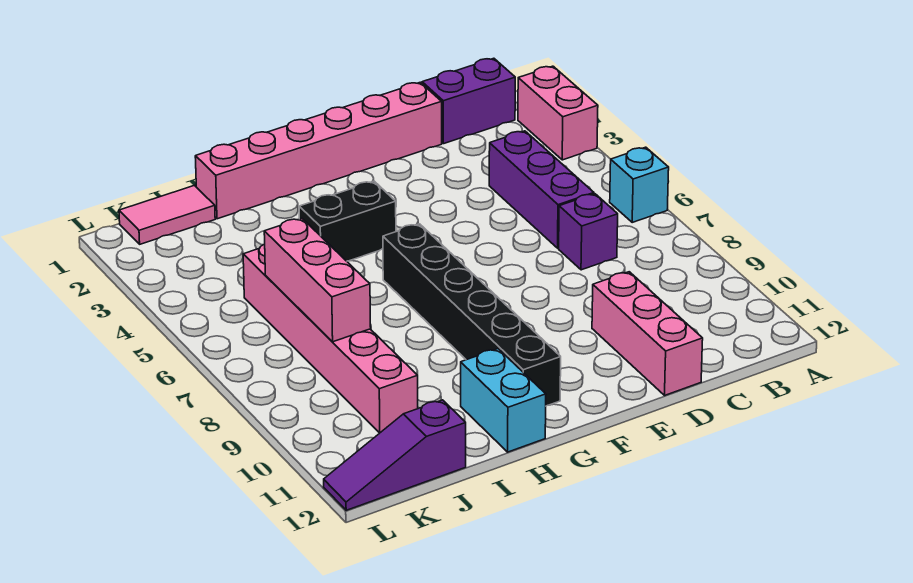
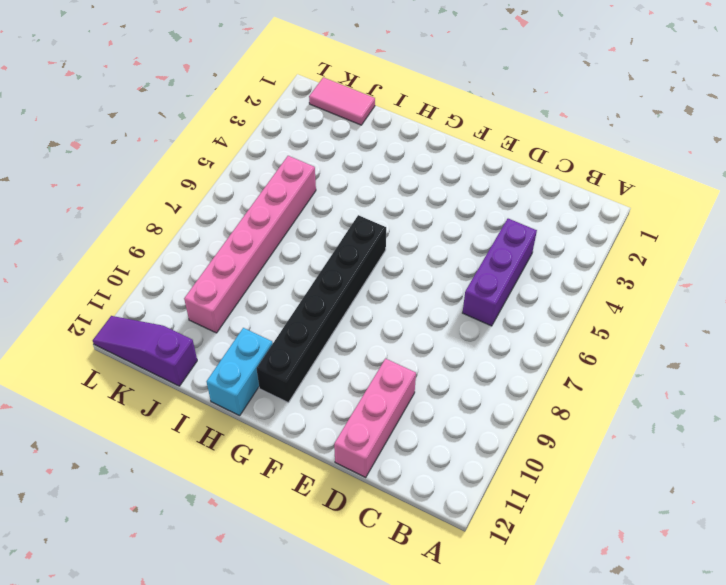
none -> pink brick A2:A3 level 1
none -> cyan brick A6 level 1
none -> purple brick B1:C1 level 1

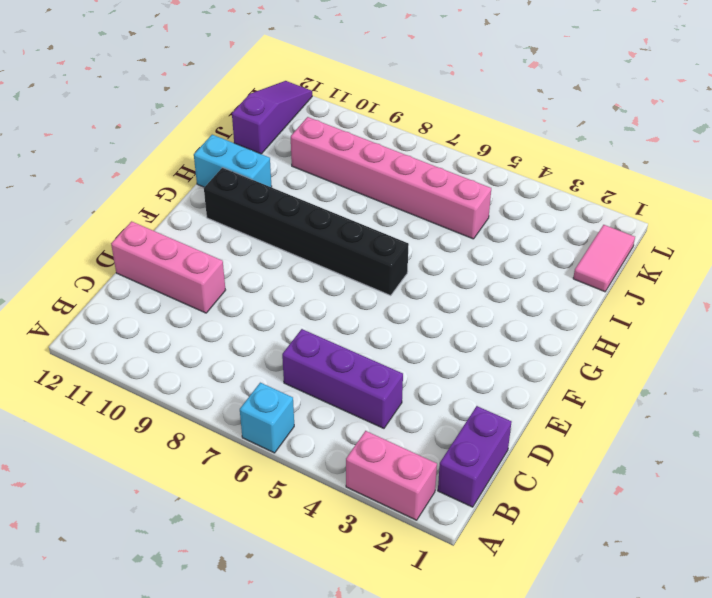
none -> purple brick C7 level 1
none -> pink brick D1:I1 level 1
none -> black brick G4:H4 level 1

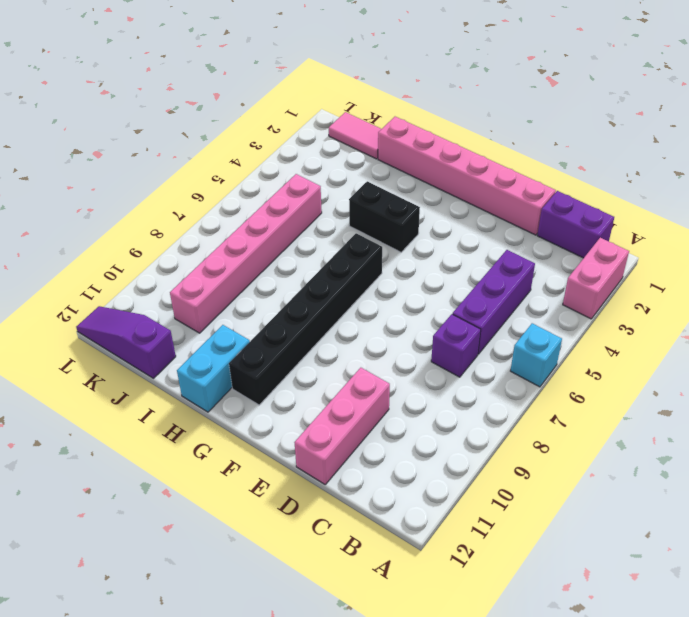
none -> pink brick J6:J8 level 2

